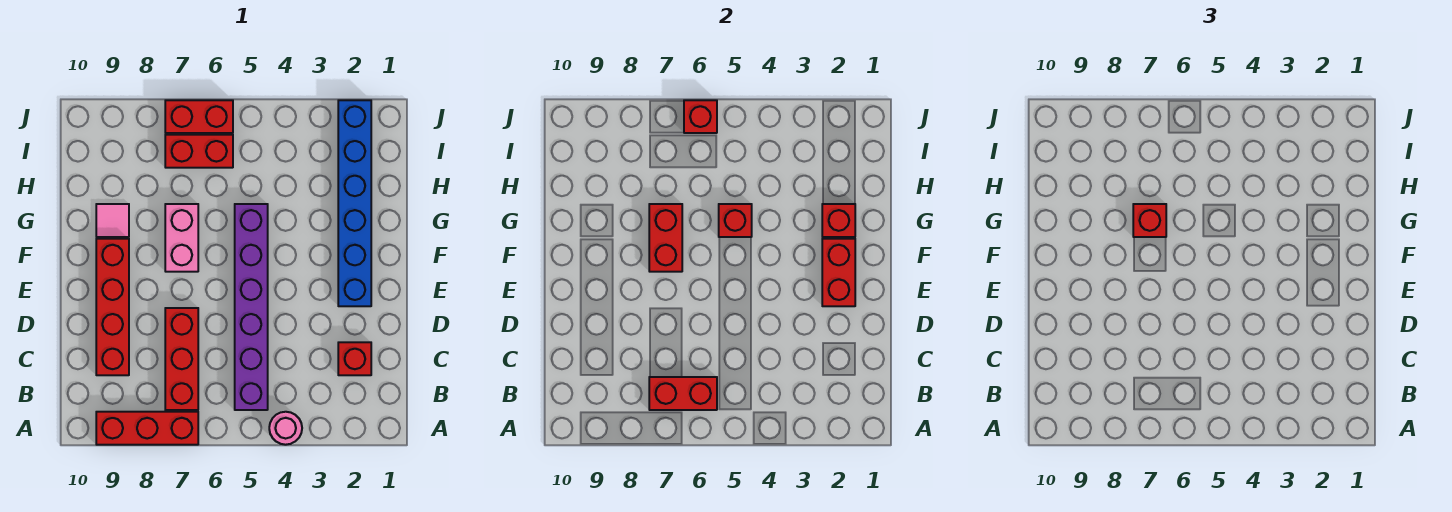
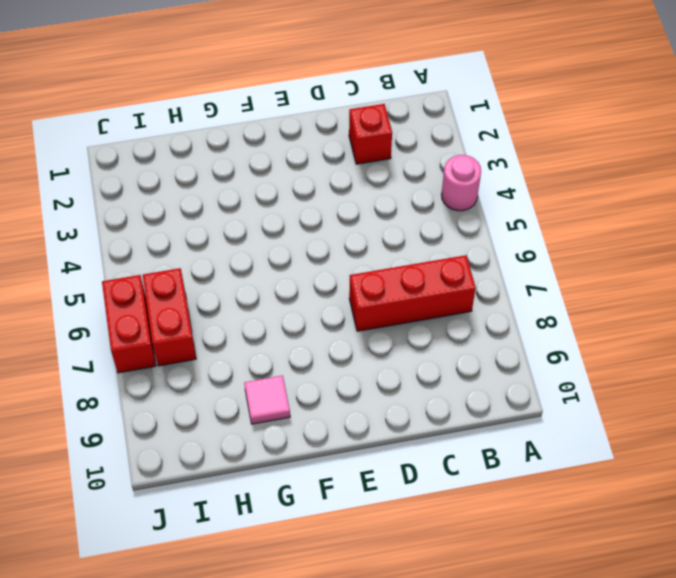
none -> red brick A7:A9 level 1
none -> purple brick B5:G5 level 1
none -> red brick C9:F9 level 1

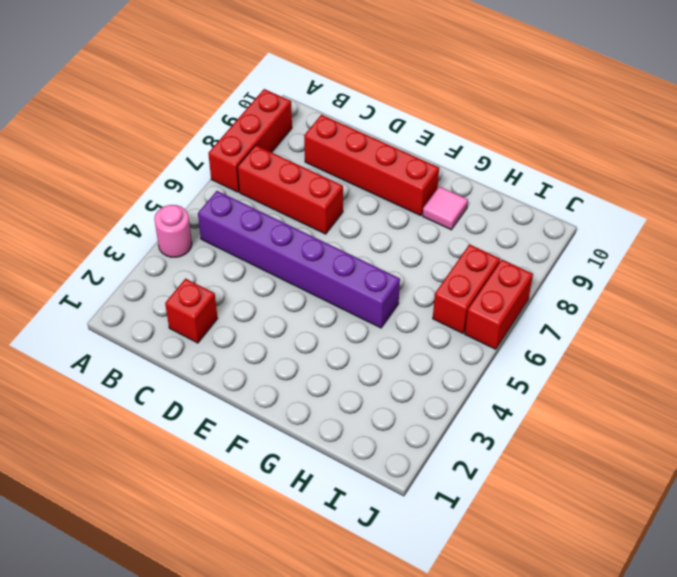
none -> blue brick E2:J2 level 1
none -> pink brick F7:G7 level 1
none -> red brick B6:B7 level 2

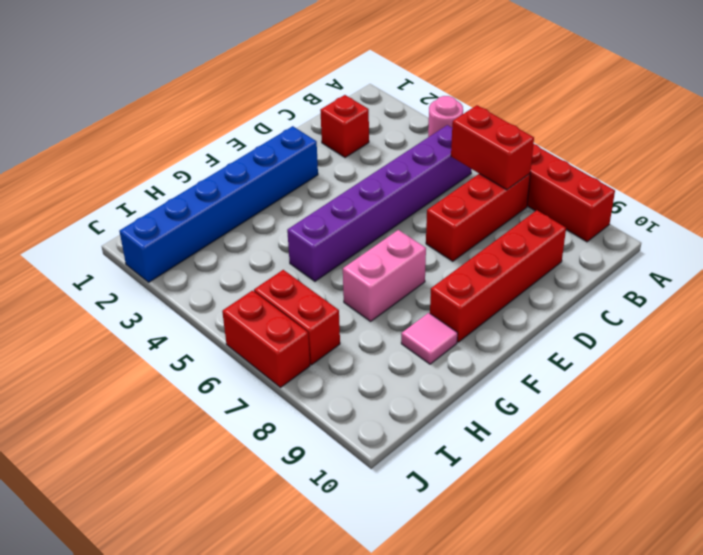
none -> red brick E2:F2 level 2
none -> red brick F7:G7 level 2
none -> red brick G2 level 2

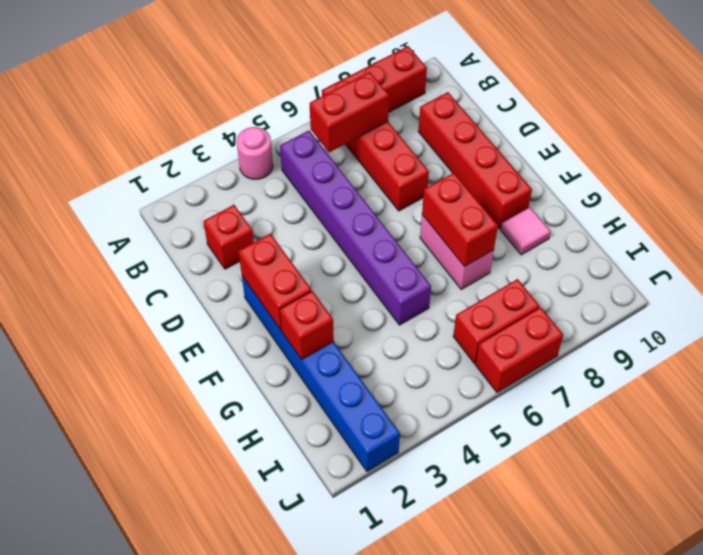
none -> red brick G5 level 2
none -> red brick J6 level 2
none -> red brick G7 level 3

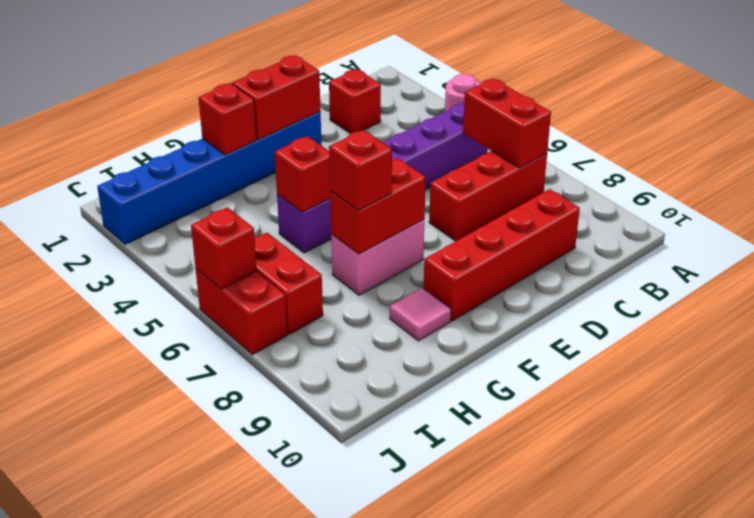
none -> red brick A7:A9 level 1

